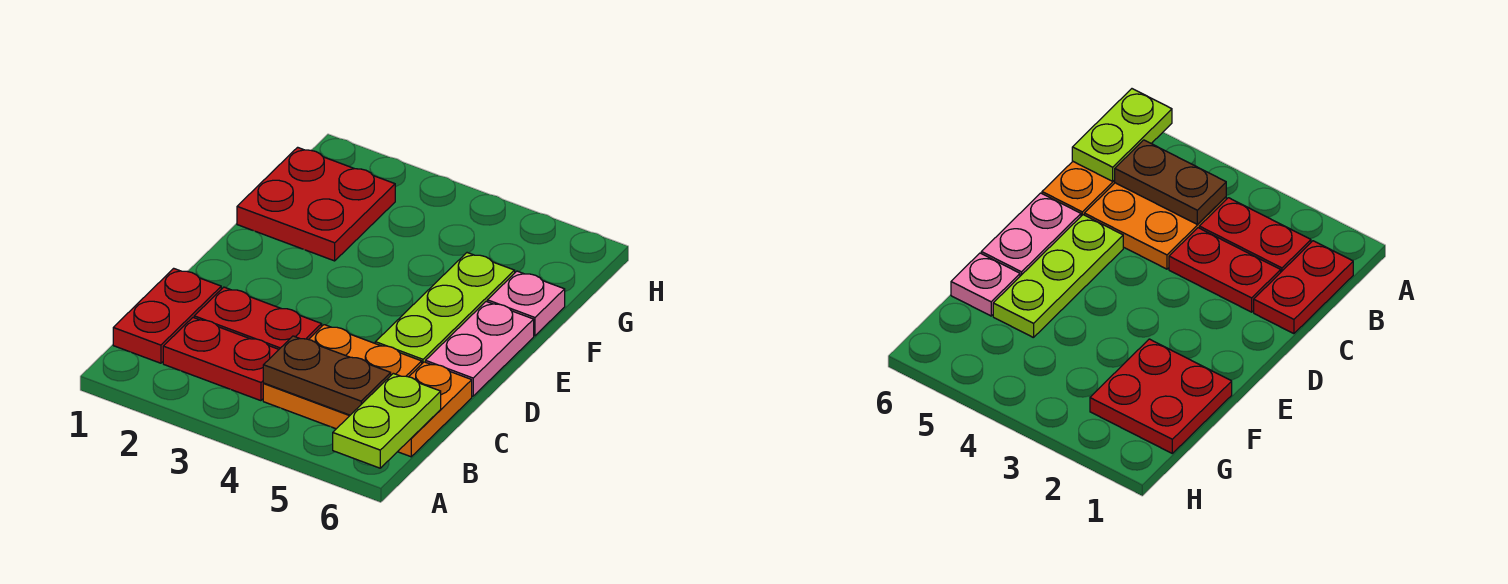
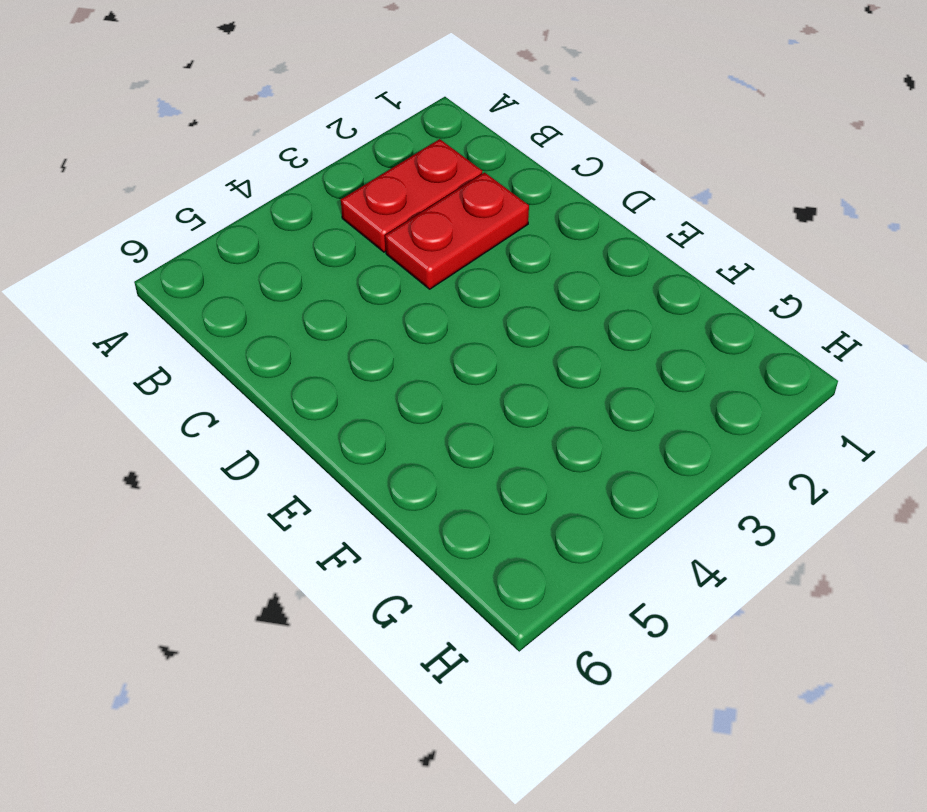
none -> red plate B1:C1 level 1
none -> orange plate B4:C5 level 1

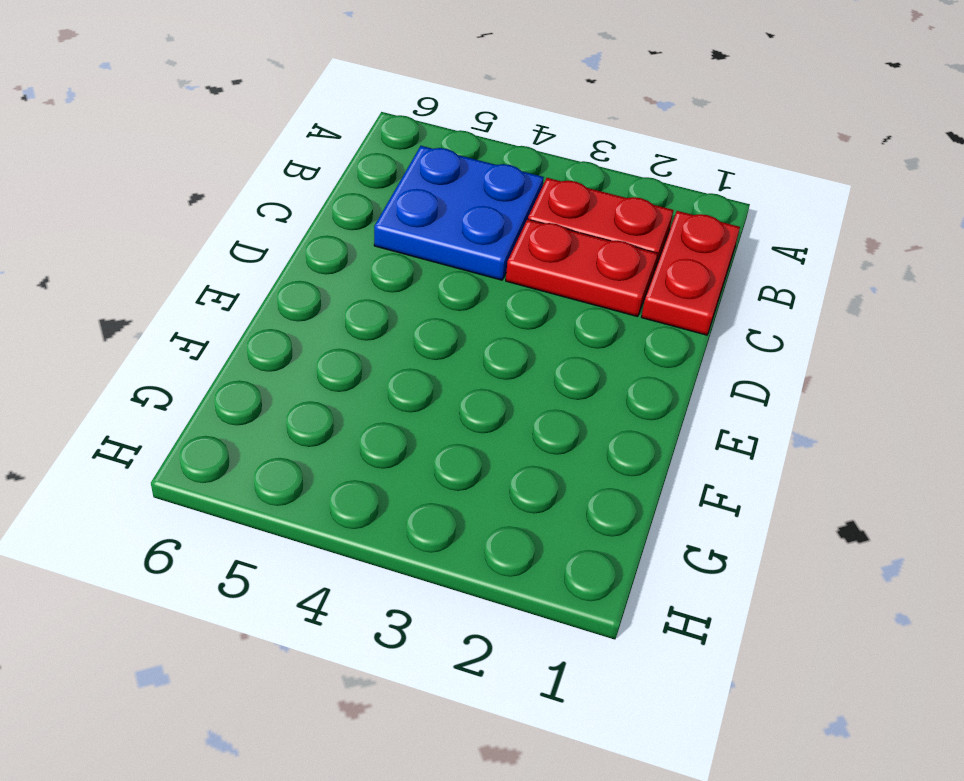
blue plate B4:C5 level 1 -> orange plate B4:C5 level 1
none -> orange plate B6:C6 level 1
none -> lime plate D5:F5 level 1

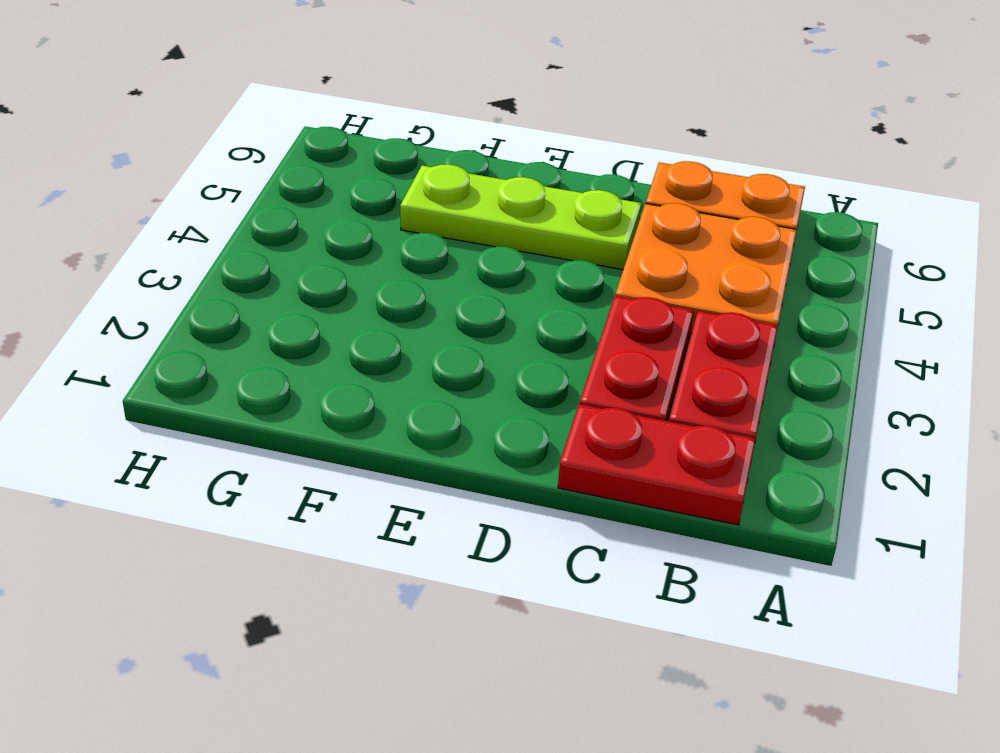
none -> pink plate D6:E6 level 1
none -> red plate F1:G2 level 1

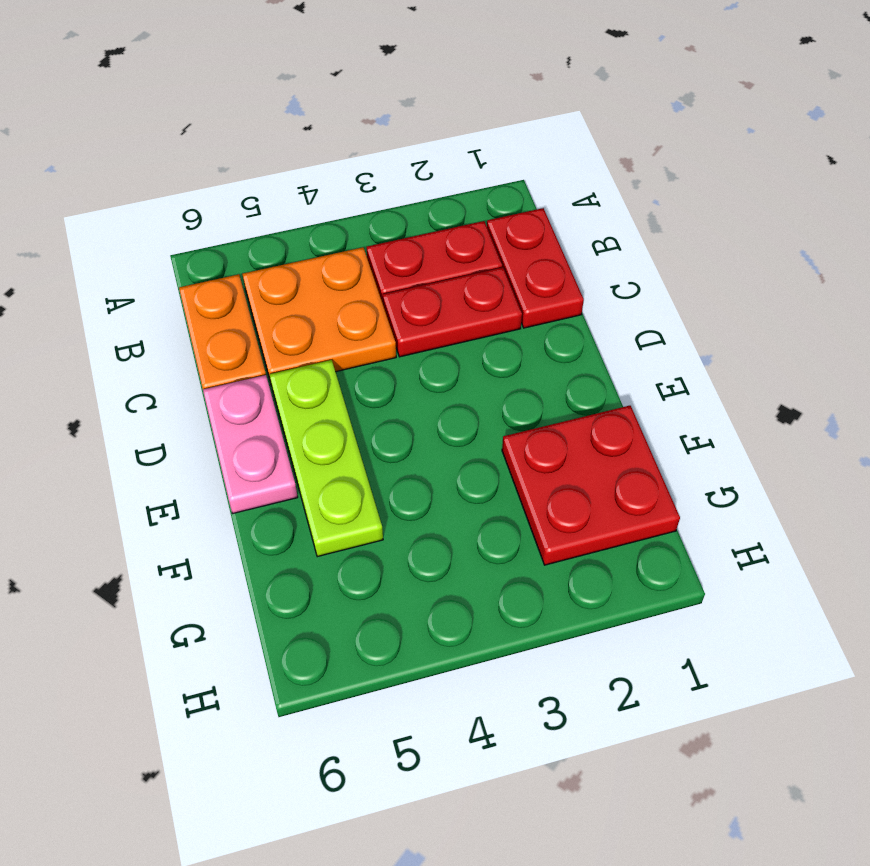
none -> pink plate F6 level 1
none -> lime plate A6:B6 level 2

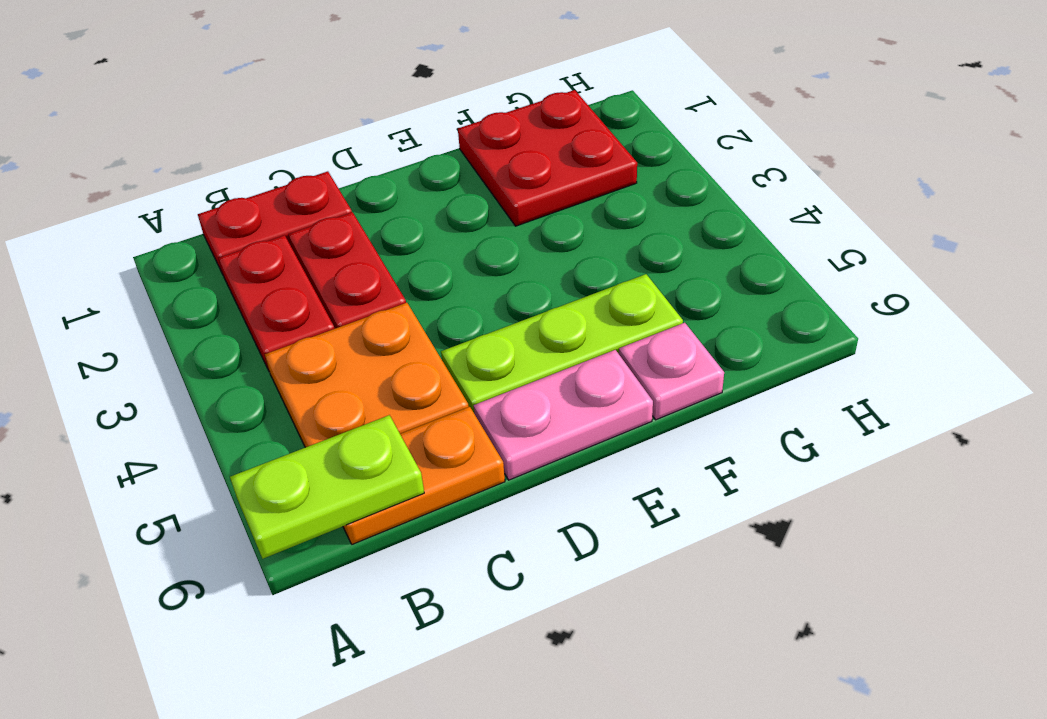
none -> brown plate B4:B5 level 2

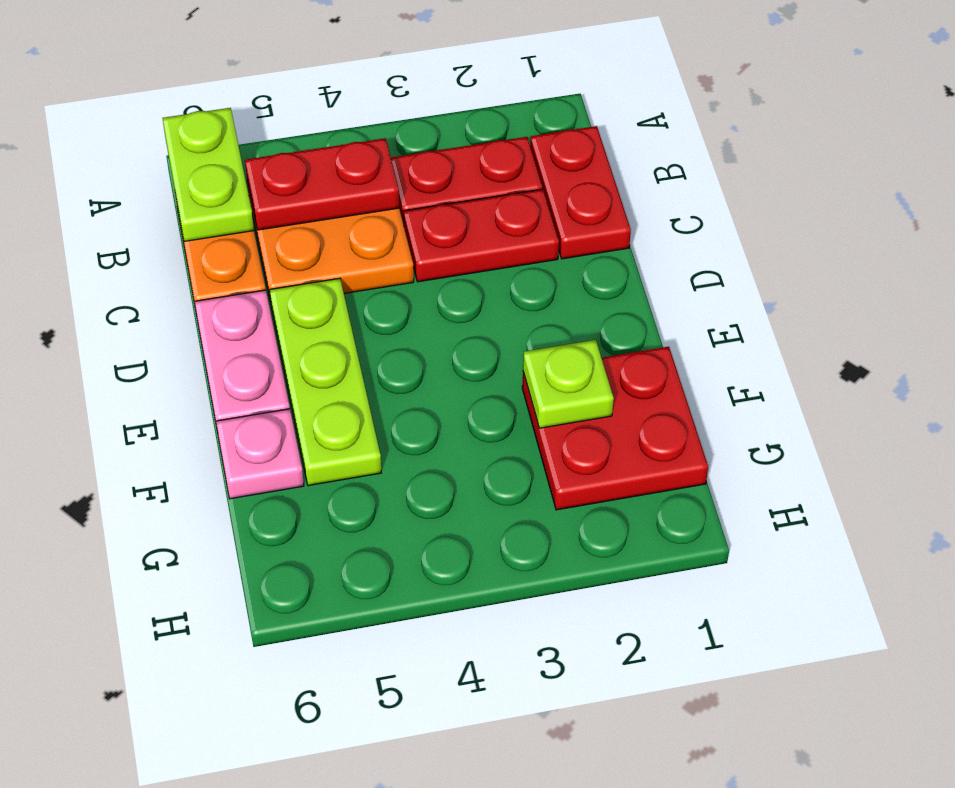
red plate B4:B5 level 2 -> brown plate B4:B5 level 2
lime plate F2 level 2 -> none

